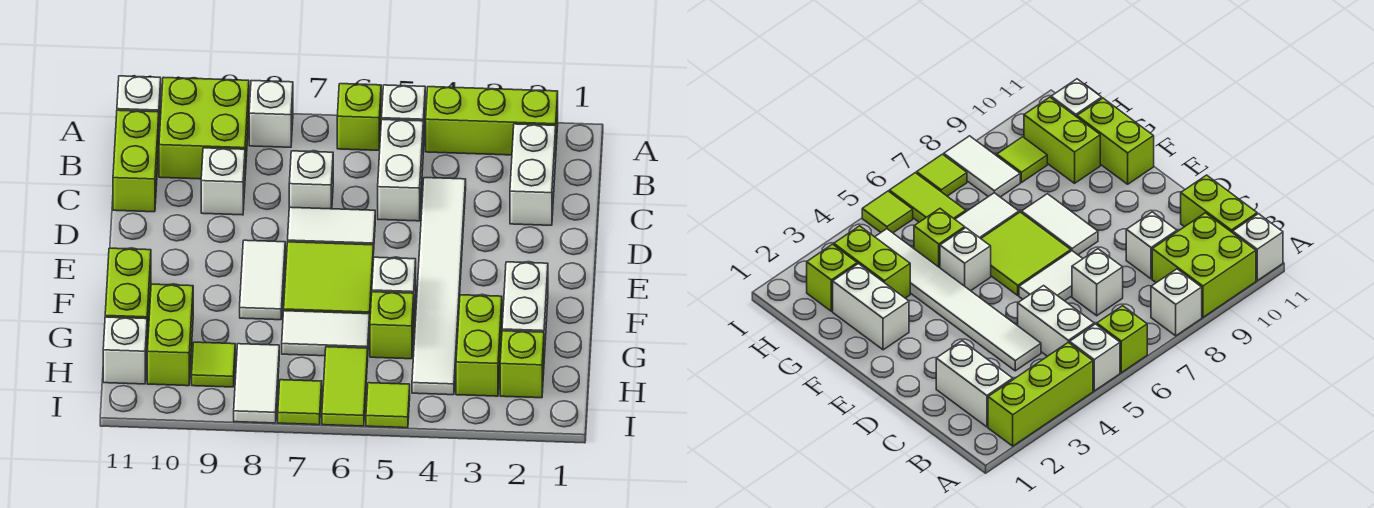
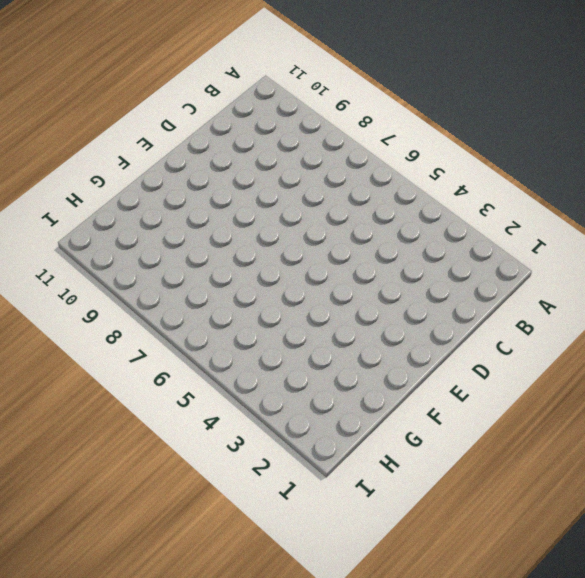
none -> lime brick A2:A4 level 1
none -> white brick A5 level 1
none -> lime brick A6 level 1

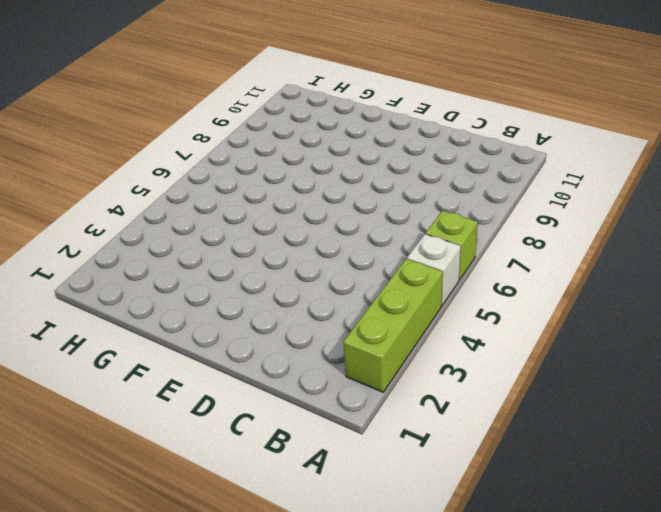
none -> white brick A8 level 1
none -> lime brick A9:B10 level 1
none -> white brick A11 level 1

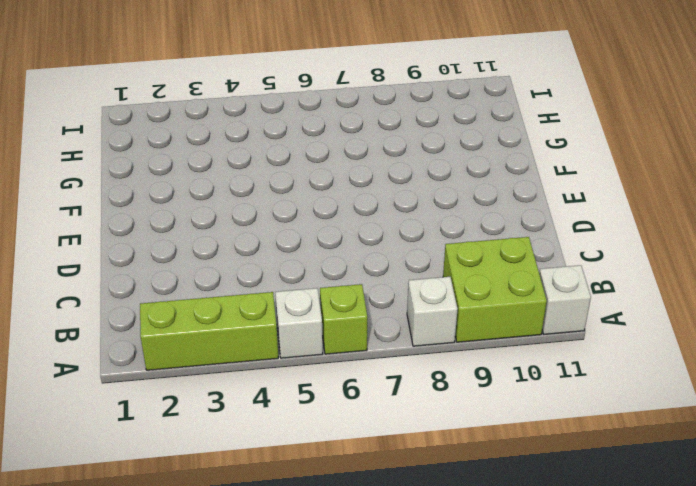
none -> white brick B2:C2 level 1
none -> white brick B5:C5 level 1
none -> lime brick B11:C11 level 1

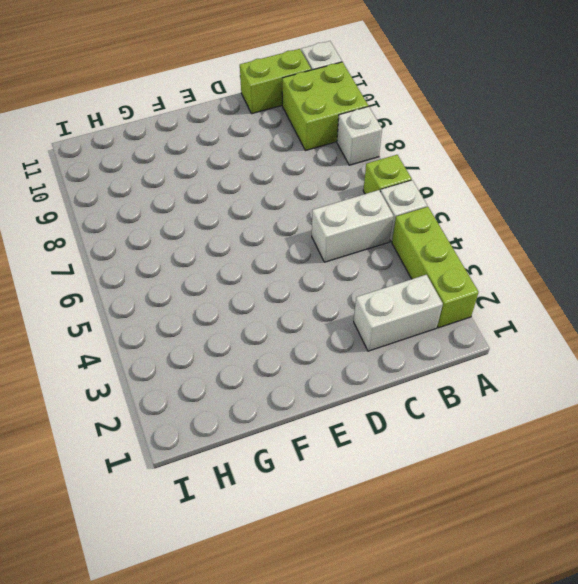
none -> white tile C4:H4 level 1
none -> white brick C7 level 1
none -> white brick C9 level 1

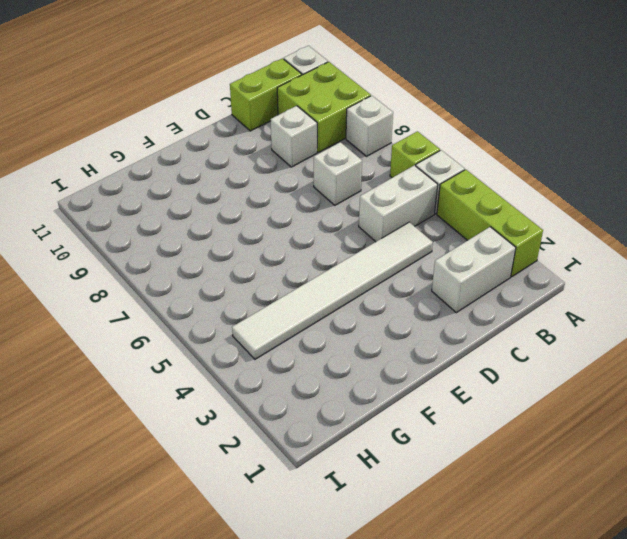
none -> white tile D6:D7 level 1
none -> lime tile E6:F7 level 1
none -> white tile E8:F8 level 1

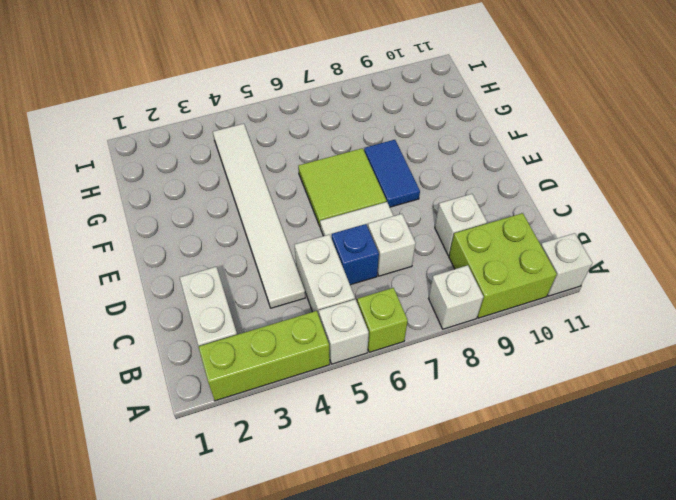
blue brick C6 level 1 -> none
blue tile E8:F8 level 1 -> white tile E8:F8 level 1
none -> lime brick B11:C11 level 1
none -> white brick F2:G2 level 1
none -> white brick F5 level 1

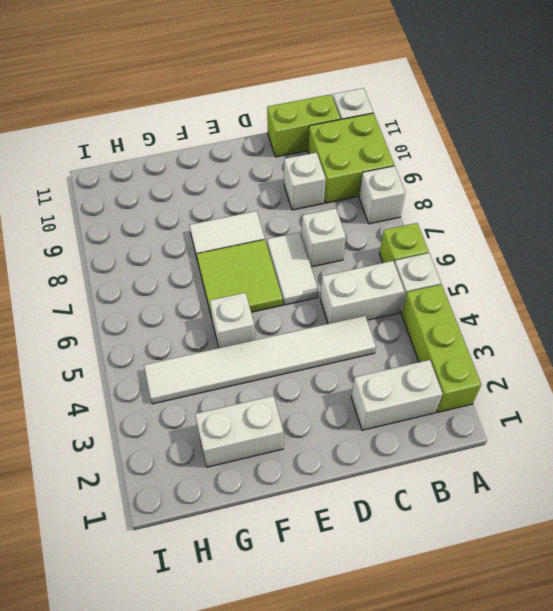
none -> lime brick F11:G11 level 1
none -> lime brick G3:H3 level 1
none -> lime brick G5 level 1

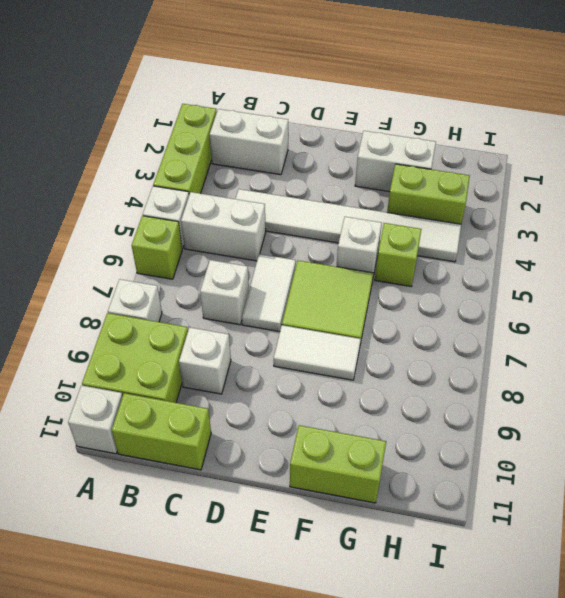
none -> white tile G6:G7 level 1
none -> lime brick G10:H10 level 1
none -> lime brick H2 level 1

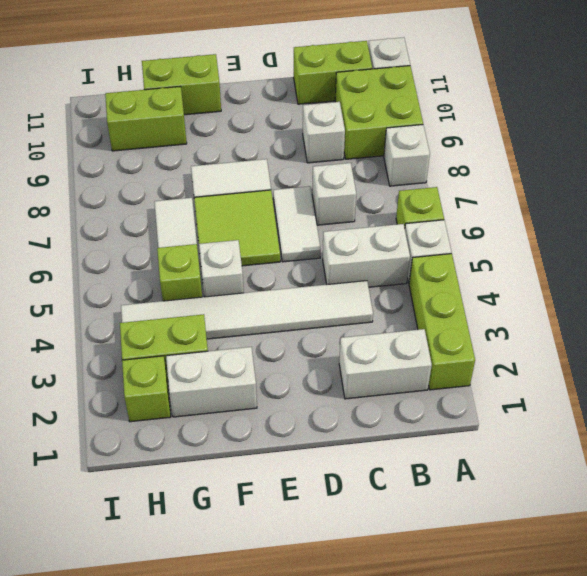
none -> lime tile H6:I6 level 1
none -> white tile H8:I8 level 1
none -> lime tile H9 level 1

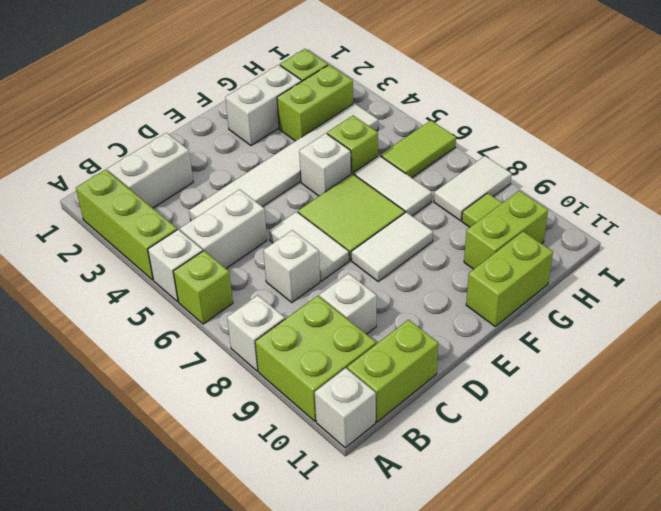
none -> white brick H11 level 1
none -> lime tile I5 level 1
none -> lime tile I7 level 1

